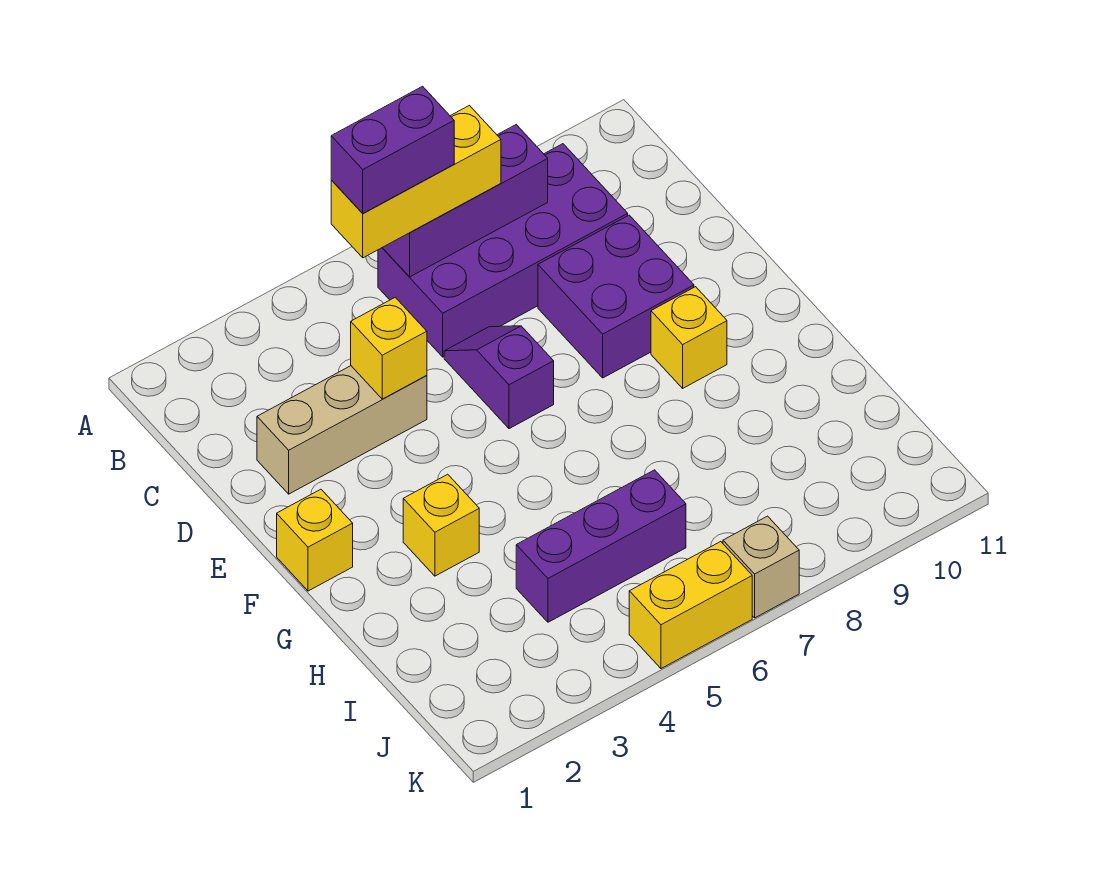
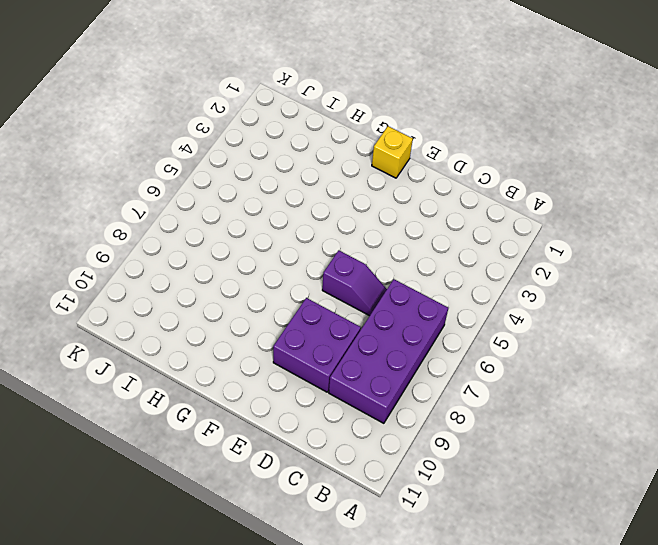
none -> tan brick D2:D4 level 1
none -> yellow brick F9 level 1
none -> yellow brick G3 level 1

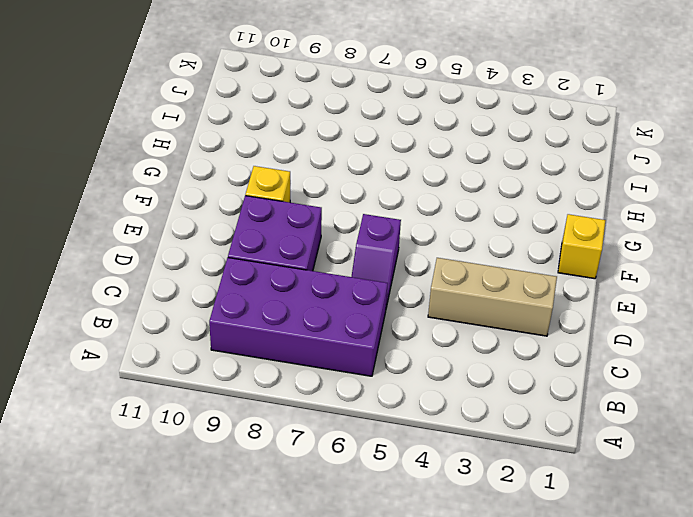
none -> yellow brick G3 level 1
none -> purple brick I4:I6 level 1
none -> yellow brick K5:K6 level 1

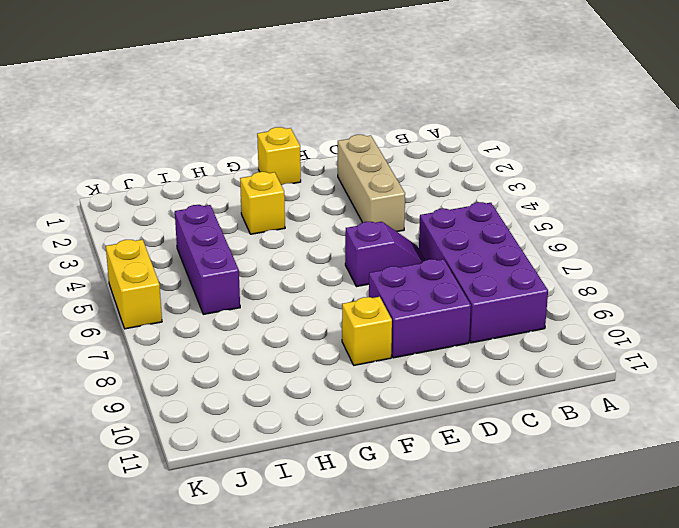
none -> tan brick K7 level 1
none -> purple brick B6:B8 level 2
none -> yellow brick D4 level 2

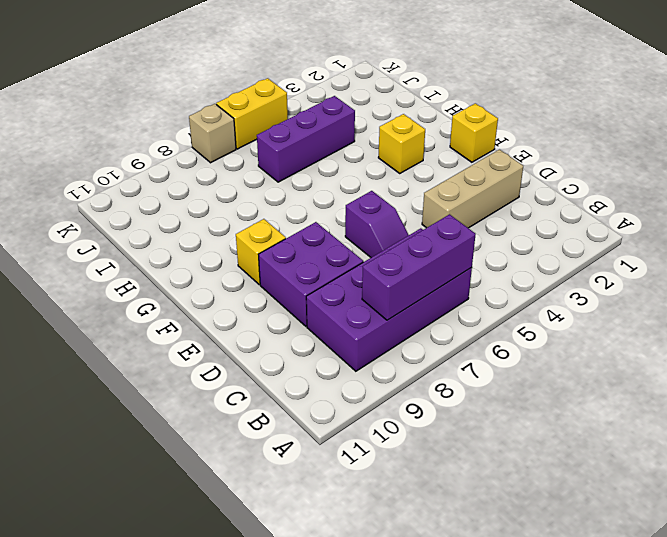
none -> yellow brick D4 level 2
none -> yellow brick B5:B7 level 3
none -> purple brick B5:B6 level 4

